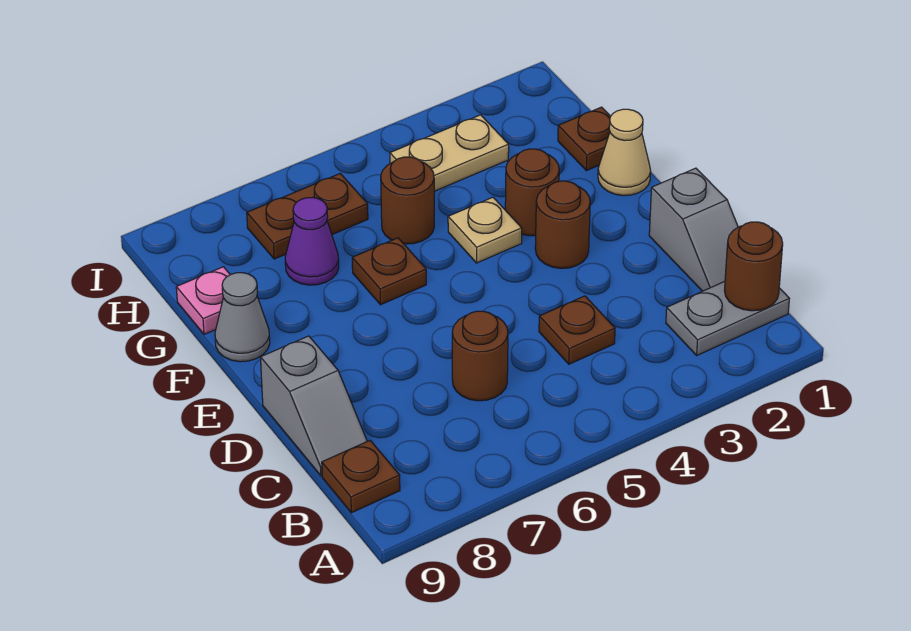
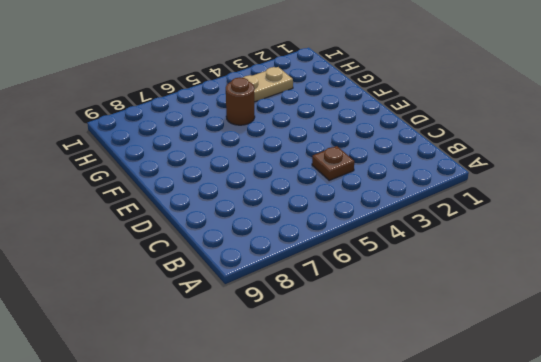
none -> grey plate B1:B2 level 1
none -> brown plate B9 level 1
none -> grey slope C1:D1 level 1 top D

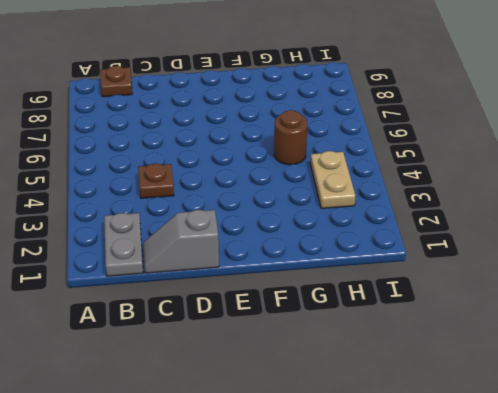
none -> brown round brick C6 level 1
none -> grey slope C9:D9 level 1 top D
none -> brown round brick E3 level 1

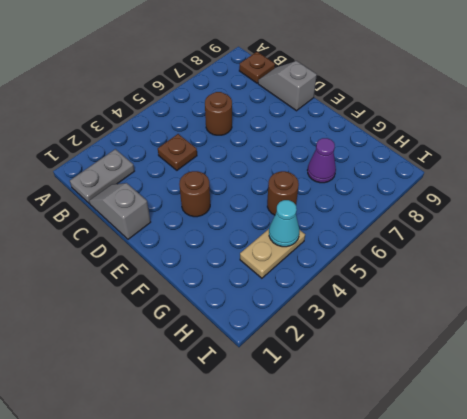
cyan cone H4 level 2 -> none
none -> tan cone F1 level 1
none -> brown round brick F3 level 1
none -> tan plate F4 level 1

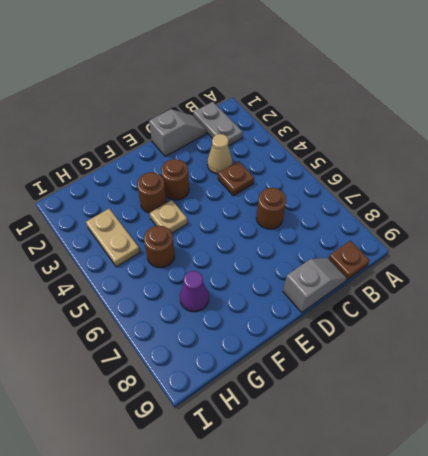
tan cone C3 level 1 -> tan cone F1 level 1
none -> brown plate F6 level 1
none -> grey cone F9 level 1
none -> brown plate G1 level 1

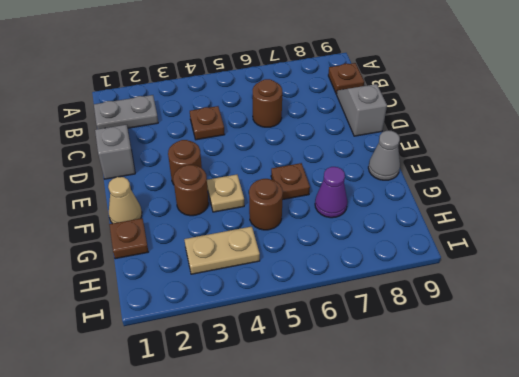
none -> pink plate G9 level 1
none -> brown plate H6:H7 level 1
none -> brown round brick B1 level 2

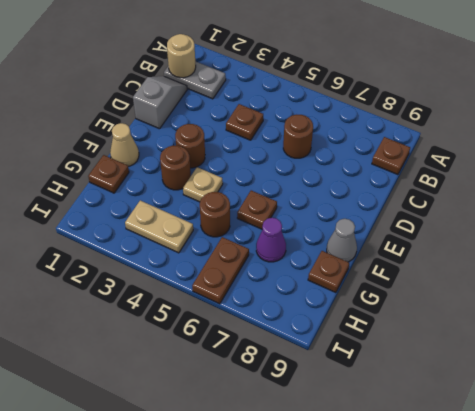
tan round brick B1 level 2 -> brown round brick B1 level 2
brown plate G9 level 1 -> pink plate G9 level 1
brown plate H6:I6 level 1 -> brown plate H6:H7 level 1
none -> grey slope C9:D9 level 1 top D

